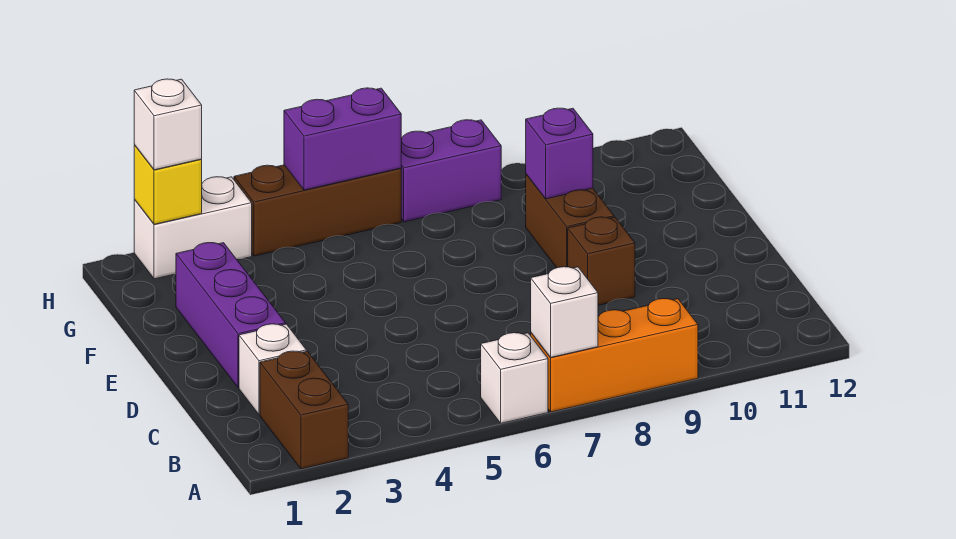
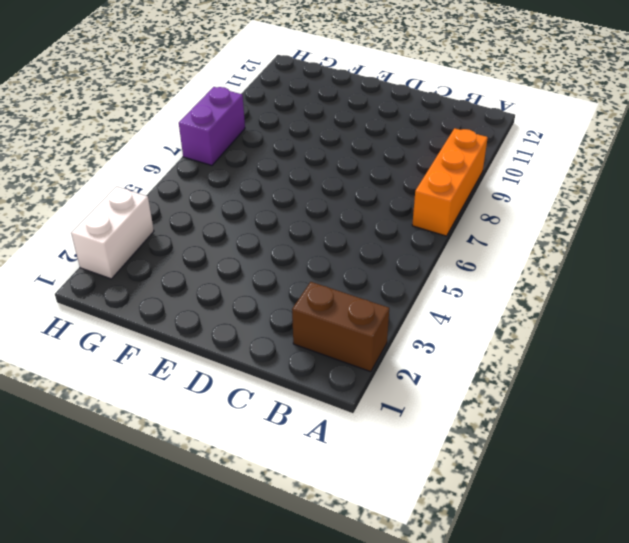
none -> white brick A6 level 1
none -> white brick C2 level 1
none -> purple brick D2:F2 level 1

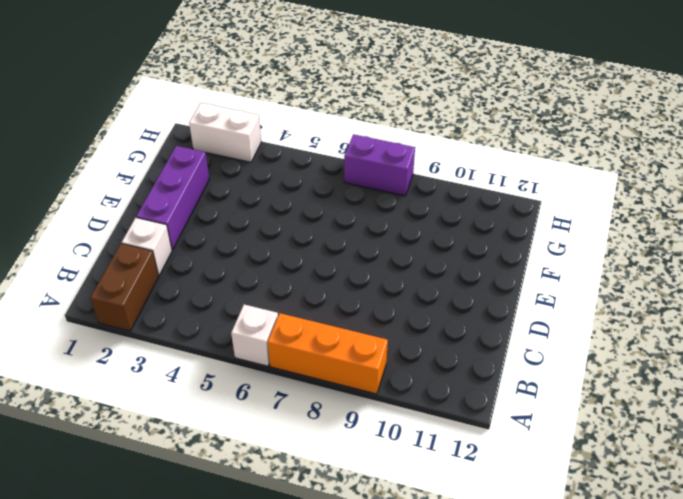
none -> brown brick D9 level 1
none -> brown brick E9:F9 level 1
none -> brown brick H4:H6 level 1

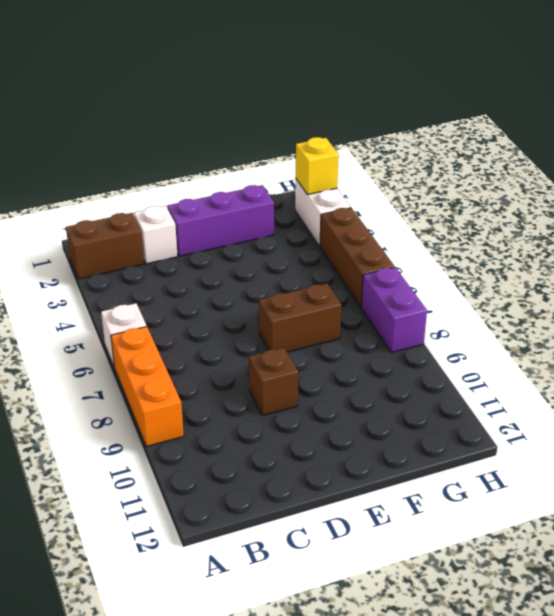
brown brick E7:F7 level 1 -> brown brick E9:F9 level 1
none -> white brick A7 level 2
none -> purple brick F9 level 2
none -> purple brick H5:H6 level 2

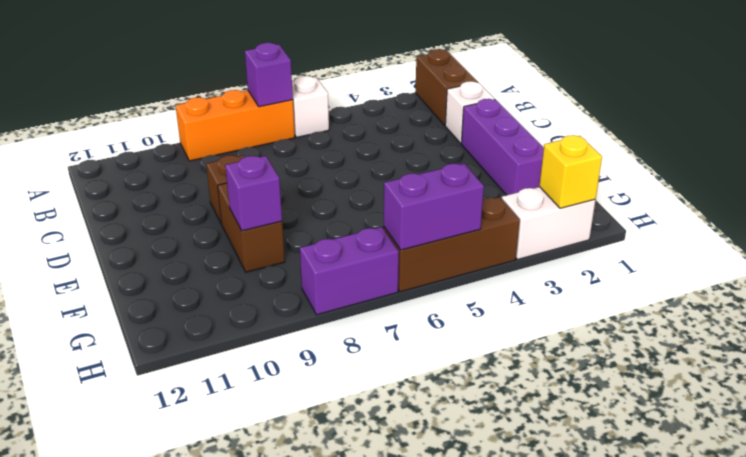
purple brick A7 level 2 -> white brick A7 level 2
none -> white brick H2 level 3

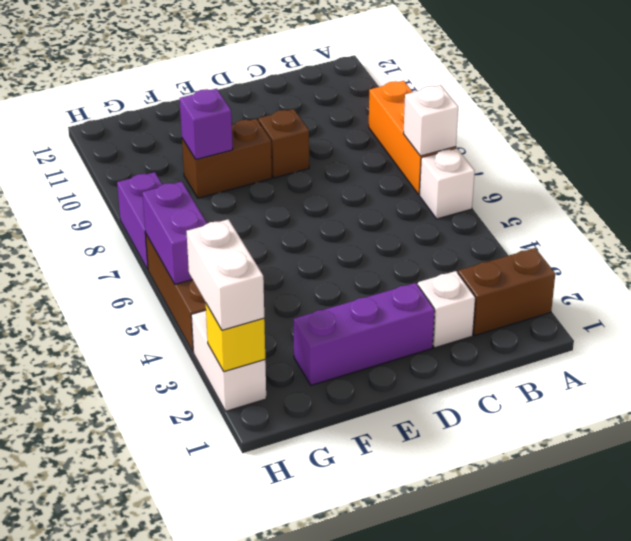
white brick H2:H3 level 3 -> white brick H2 level 3

